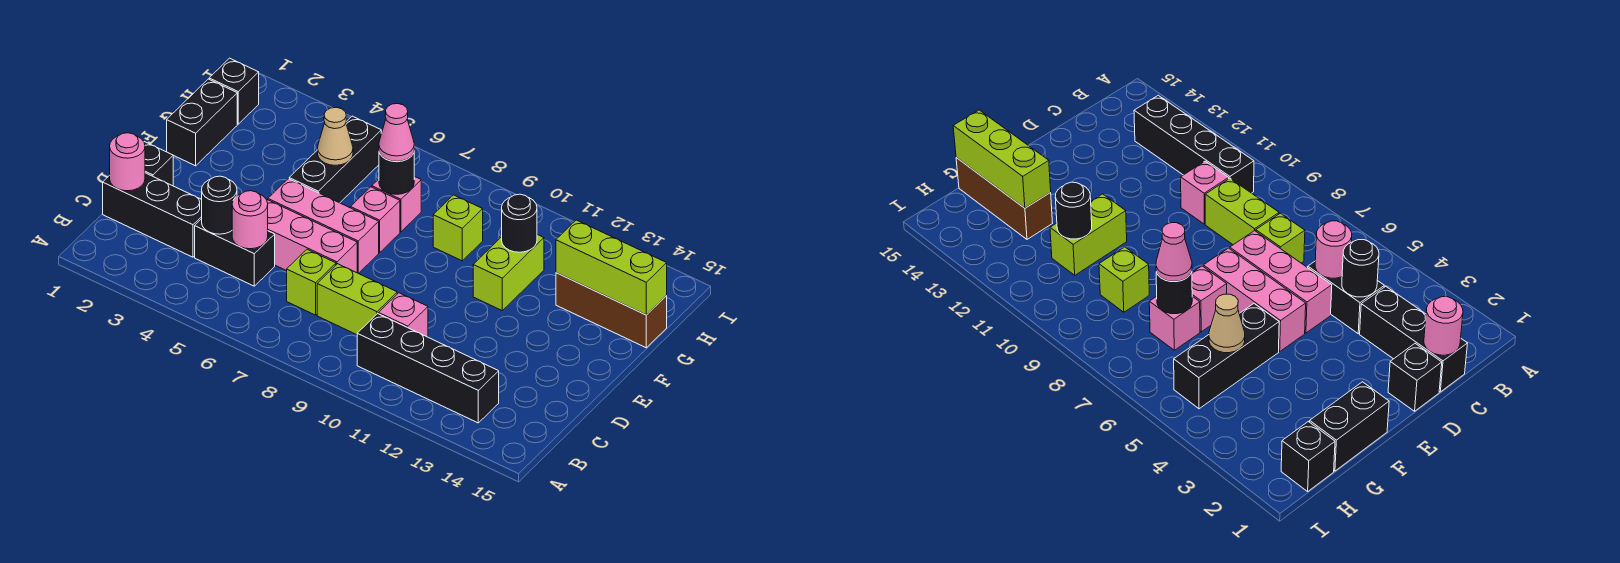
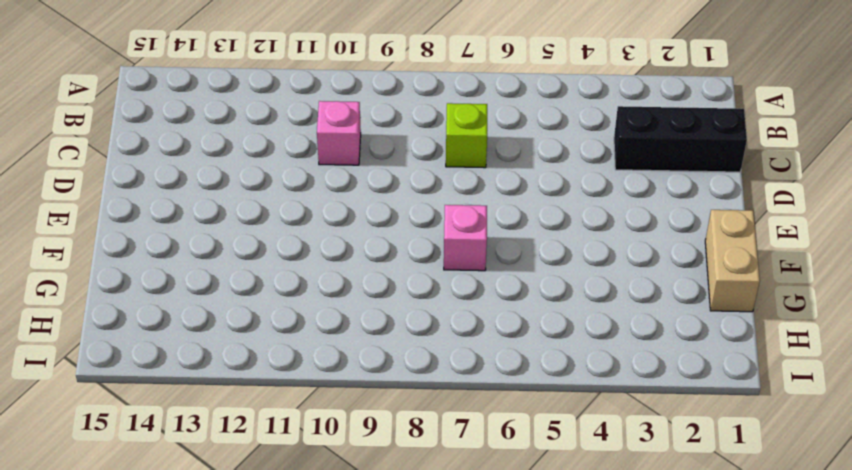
tan brick F1:G1 level 1 -> black brick F1:G1 level 1
none -> black brick B10:B13 level 1
none -> black brick C4:C5 level 1
none -> lime brick C8:C9 level 1

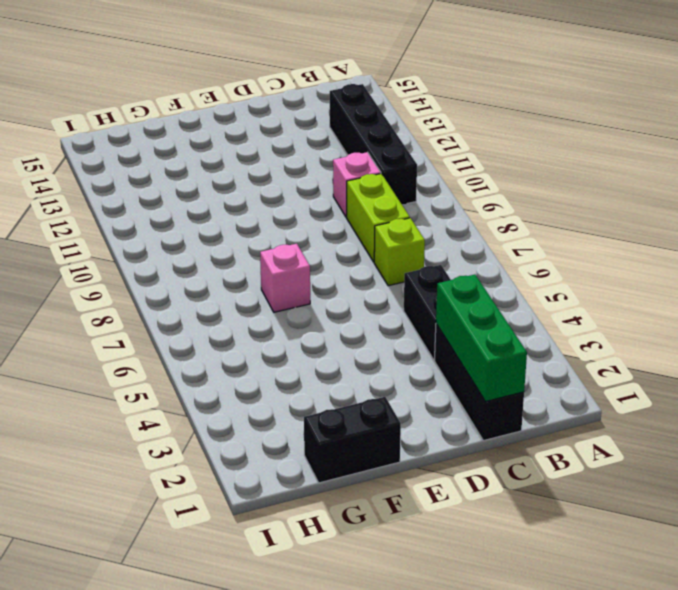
green brick C1:C3 level 2 -> pink round brick C1 level 2
none -> black brick D1 level 1
none -> pink brick D5:D7 level 1
none -> pink brick E5:E7 level 1

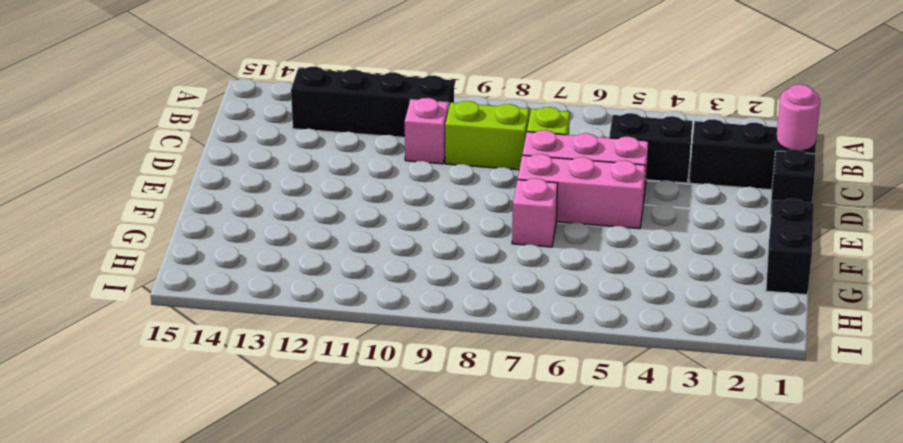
none -> black brick F5:H5 level 1
none -> lime brick F11:G11 level 1
none -> pink brick G7 level 1

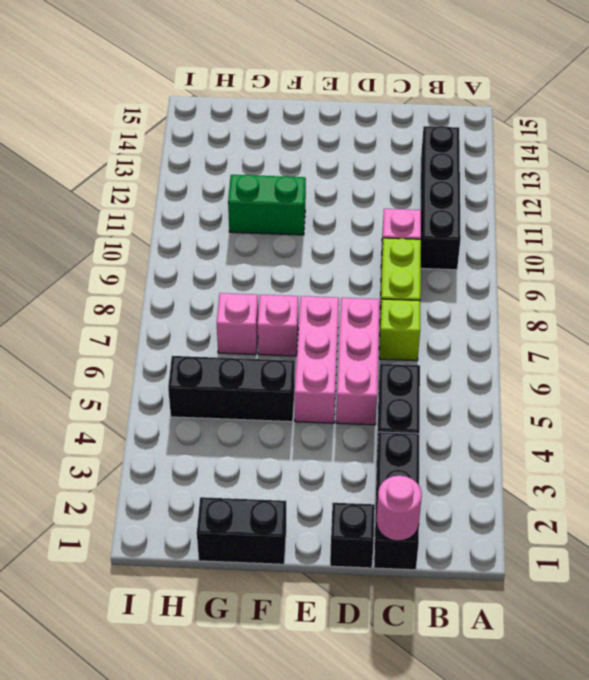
green brick F11:G11 level 1 -> lime brick F11:G11 level 1
none -> lime brick G9 level 1
none -> brown brick G13:G15 level 1
none -> black brick H1 level 1

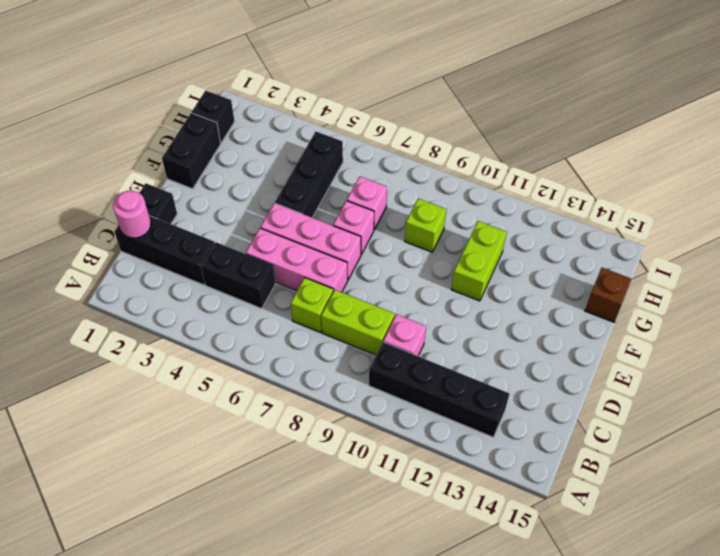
brown brick G15 level 1 -> brown brick G13:G15 level 1
none -> black round brick C4 level 2
none -> pink round brick C5 level 2
none -> tan cone G5 level 2

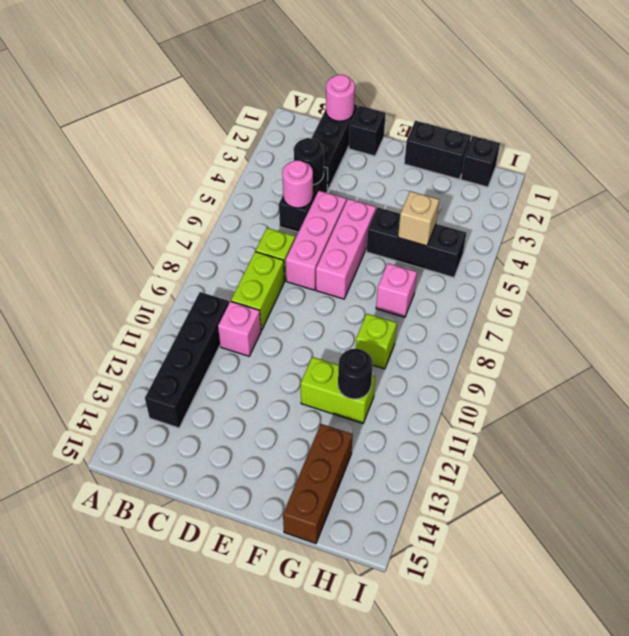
tan brick G5 level 2 -> tan cone G5 level 2
none -> pink brick F7 level 1
none -> black round brick G7 level 2
none -> lime brick G13:G15 level 2

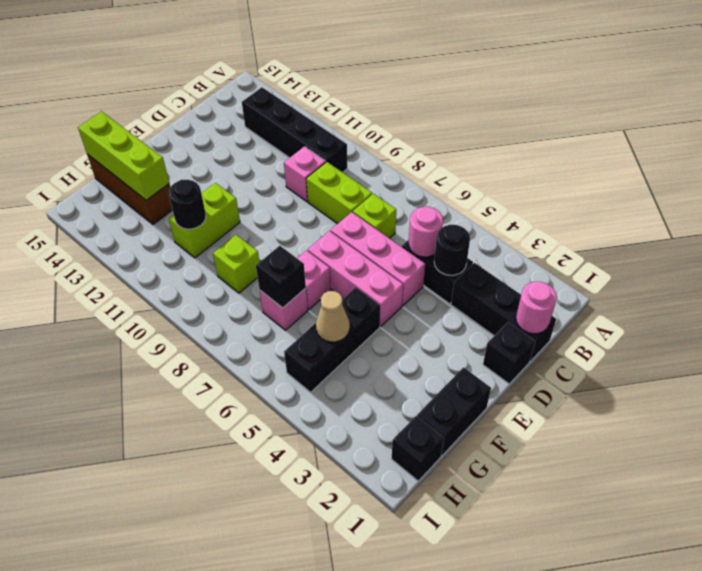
black brick G7 level 2 -> black round brick G7 level 2
none -> pink cone G7 level 3

